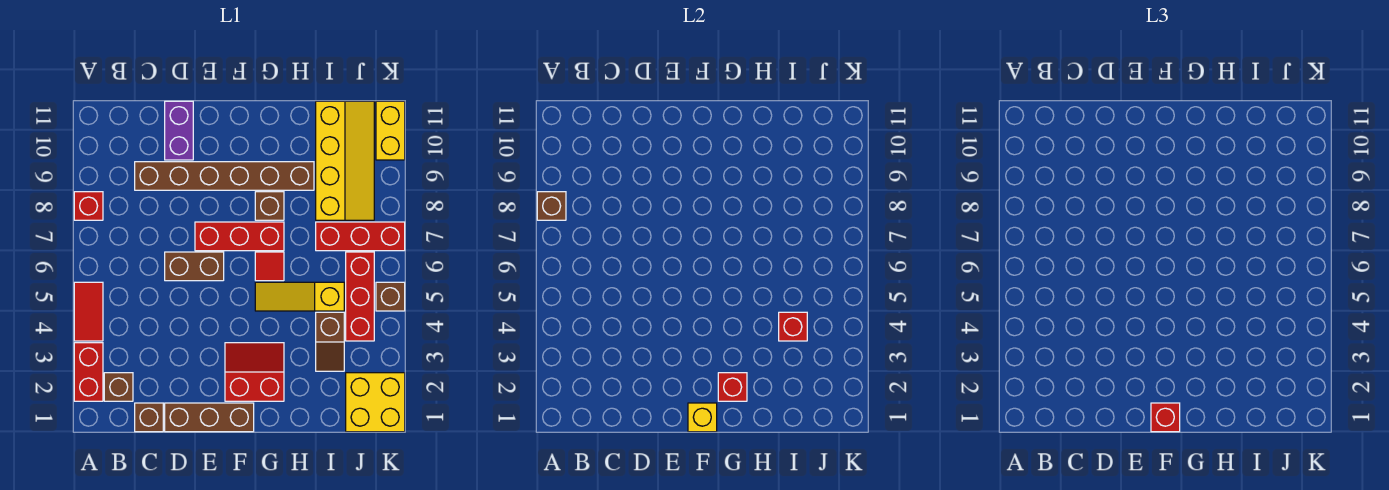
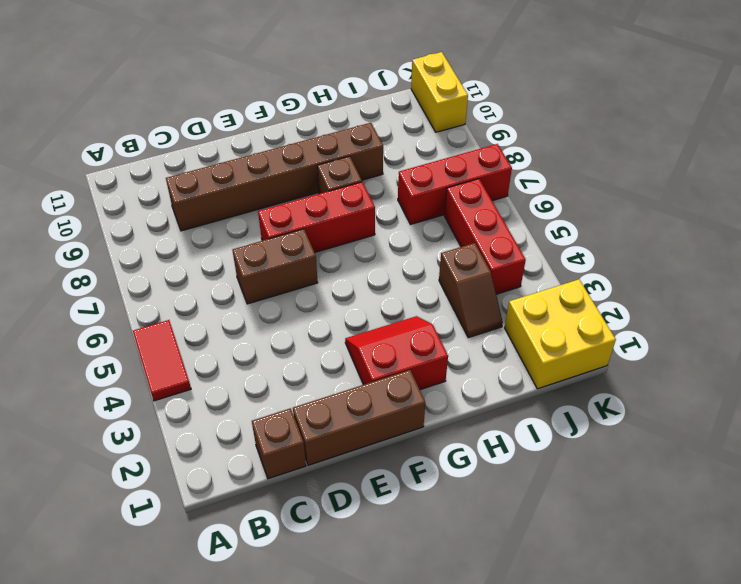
none -> red brick A2:A3 level 1
none -> red brick A8 level 1
none -> brown brick B2 level 1

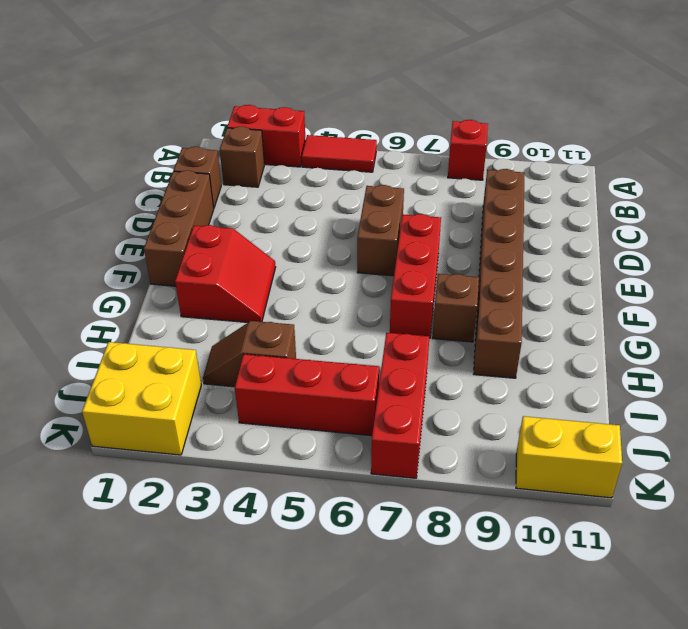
none -> purple brick D10:D11 level 1
none -> yellow slope G5:I5 level 1 top I
none -> red tile G6 level 1

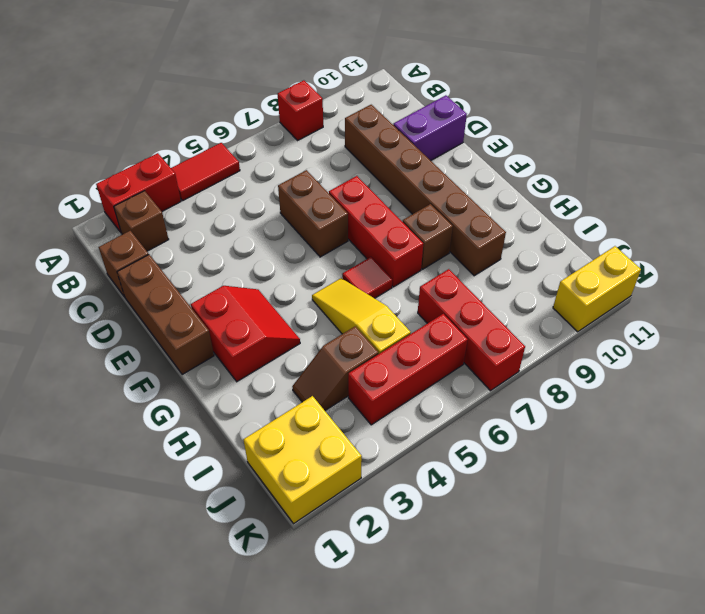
none -> yellow slope I8:J11 level 1 top I
none -> brown brick K5 level 1
none -> brown brick A8 level 2

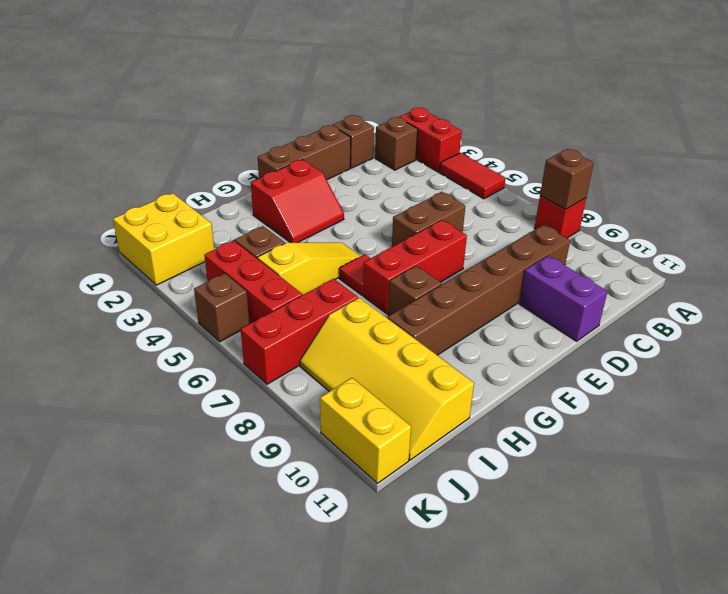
none -> yellow brick F1 level 2
none -> red brick G2 level 2
none -> red brick I4 level 2

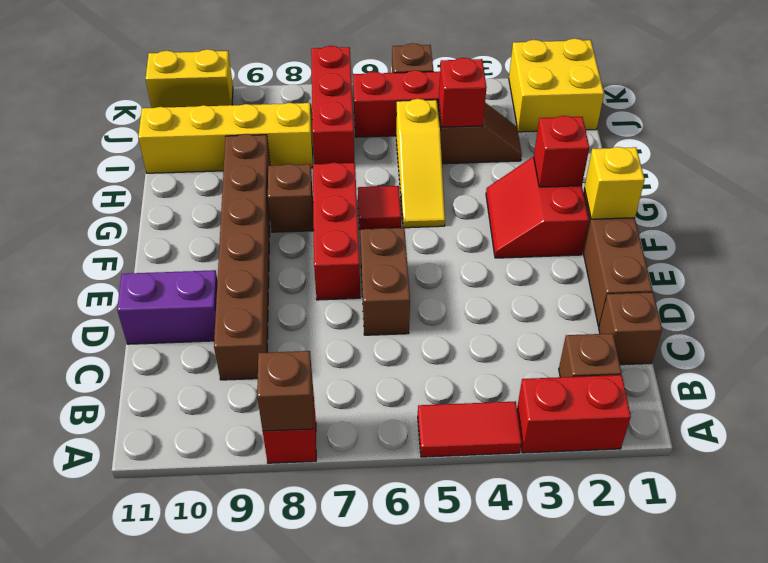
none -> red brick F1 level 3

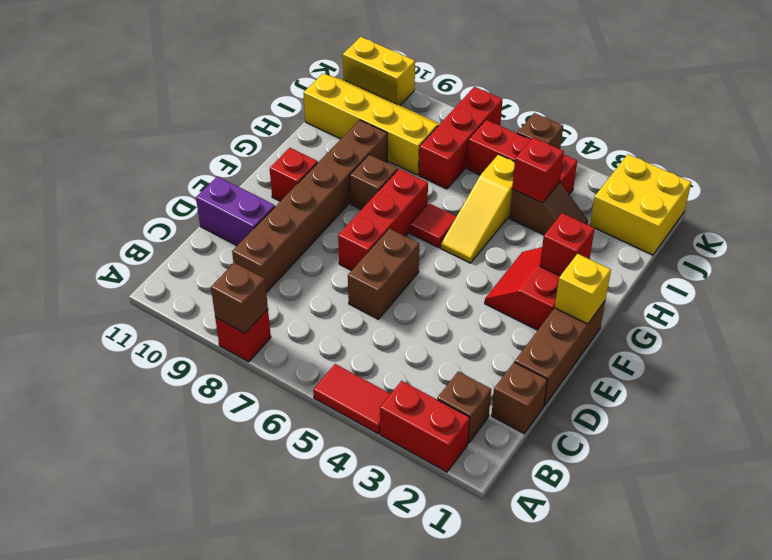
red brick F10 level 1 -> red brick F1 level 3

